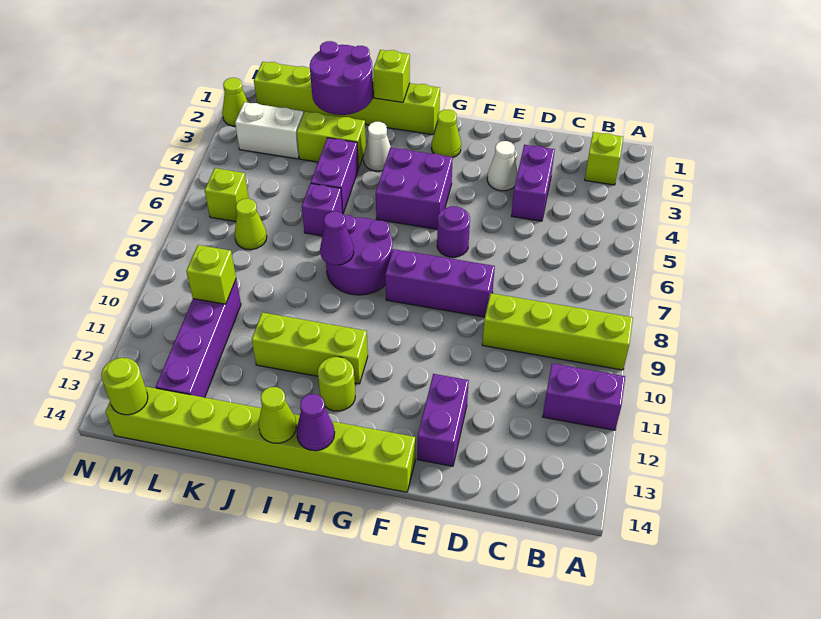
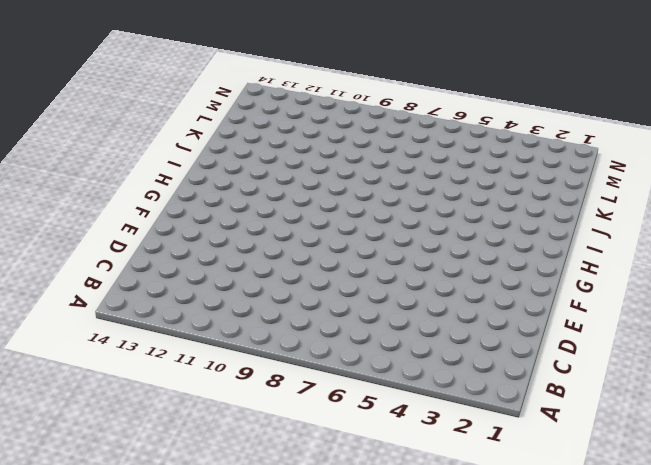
none -> lime brick A9:D9 level 1
none -> purple brick A11:B11 level 1
none -> lime brick B2 level 1
none -> purple brick D3:D4 level 1

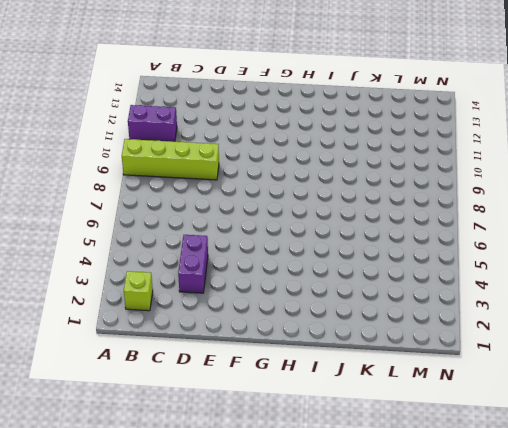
none -> white cone E3 level 1
none -> purple brick E8:G8 level 1
none -> purple brick E12:E13 level 1
none -> purple round brick F6 level 1

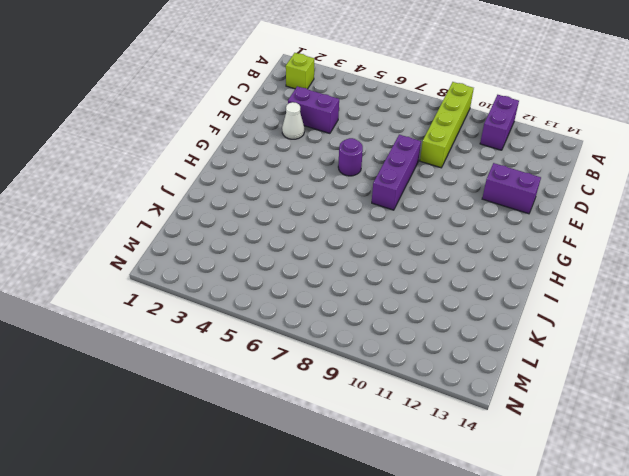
none -> lime brick F14:M14 level 1
none -> lime cone G2 level 1
none -> purple brick G4:H5 level 1
none -> lime brick H1:M1 level 1

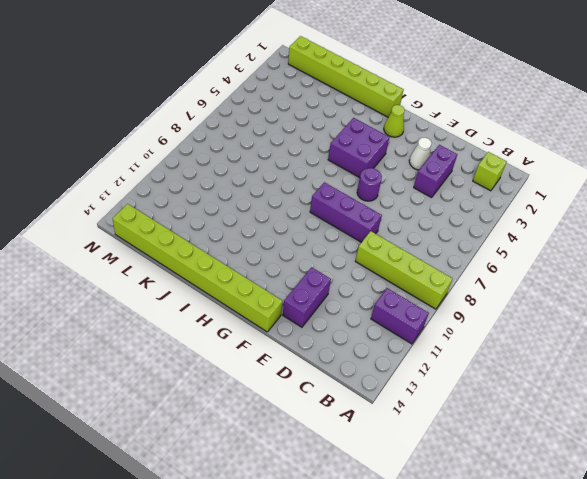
none -> purple round brick H7:I8 level 1
none -> lime brick H11:J11 level 1
none -> lime round brick H12 level 1
none -> white cone I3 level 1

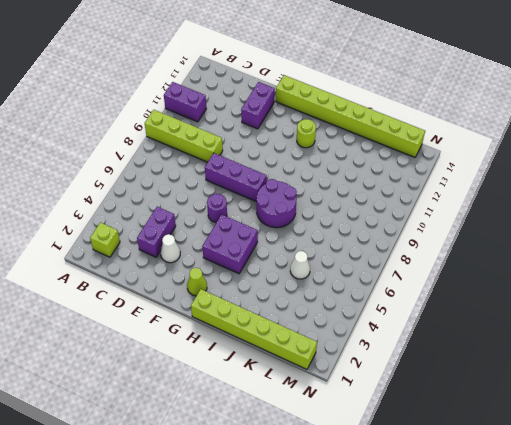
white cone K5 level 1 -> white cone I3 level 1
none -> lime brick H11:J11 level 1
none -> lime brick J3:K3 level 1
none -> purple brick J4:J5 level 1
none -> purple brick J6 level 1

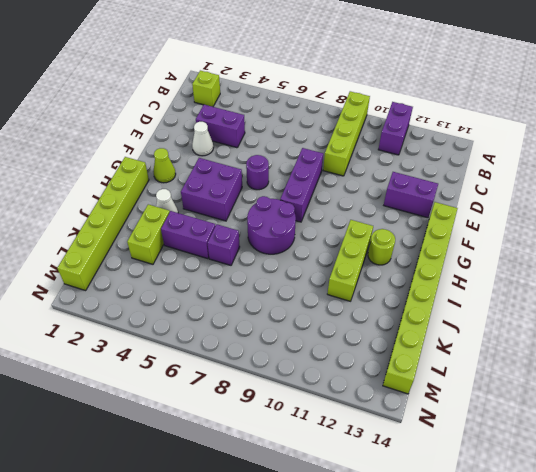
none -> white brick L3:M3 level 1
none -> lime cone L7 level 1
none -> purple brick L10:L13 level 1
none -> lime brick M6 level 1

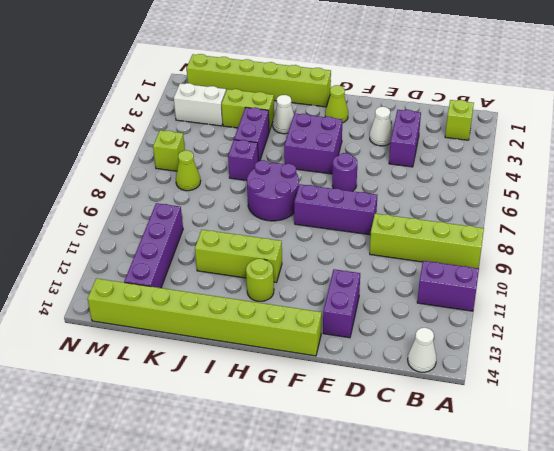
white cone B14 level 1 -> none
none -> lime cone N2 level 1
none -> purple cone H14 level 2
none -> lime brick I1 level 2
none -> purple cone I8 level 2

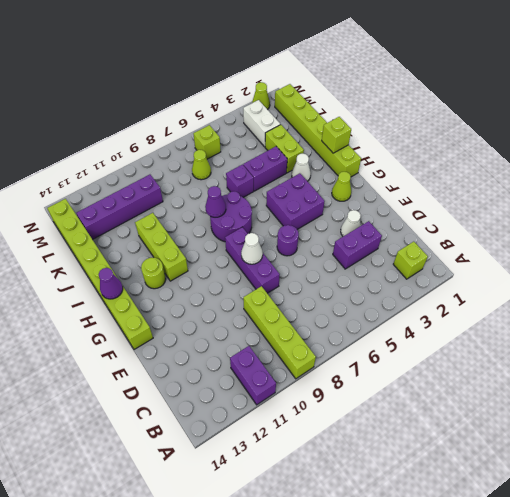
white cone F8 level 2 -> none
none -> purple brick E12:E13 level 1
none -> lime cone I14 level 2
none -> purple round brick J1:K2 level 2
none -> lime brick L10 level 2

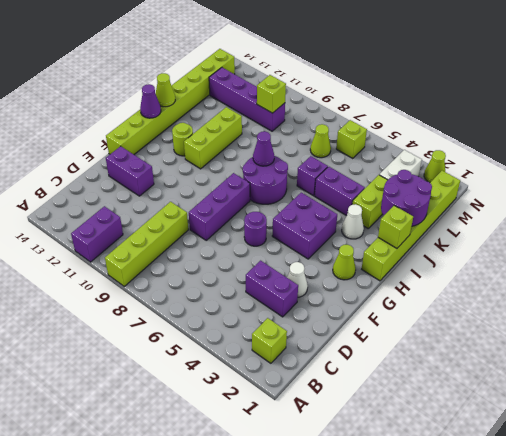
none -> lime round brick M14 level 2

